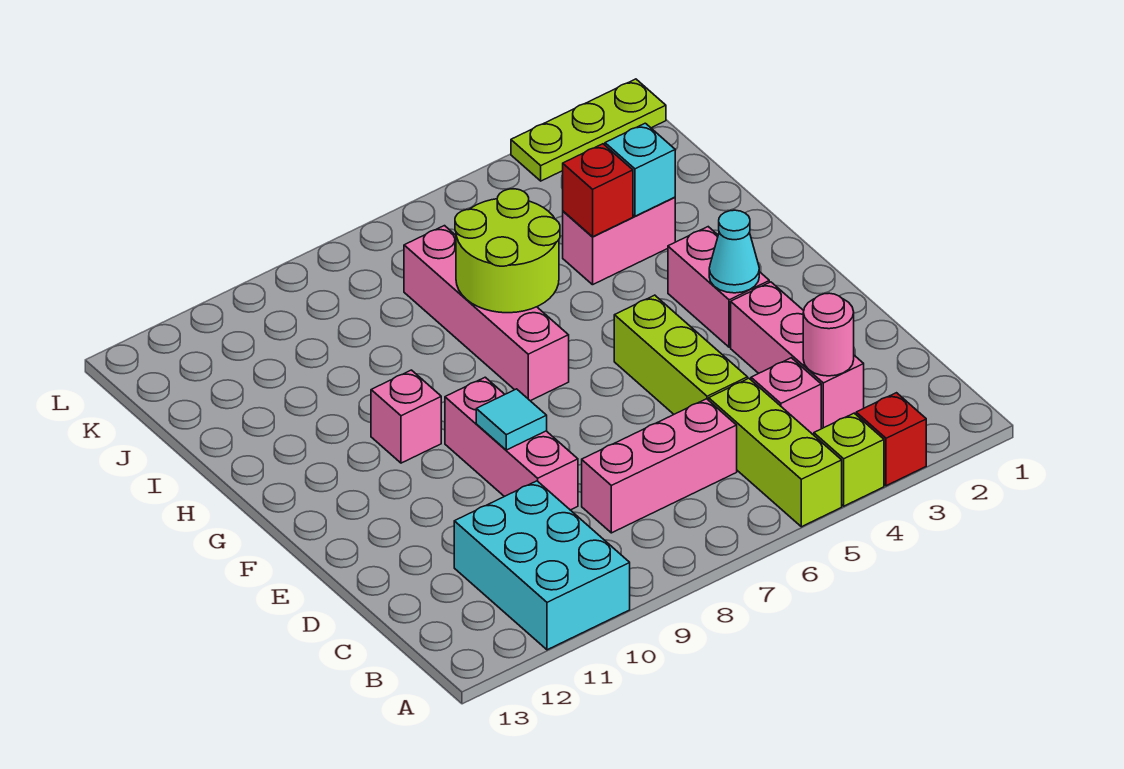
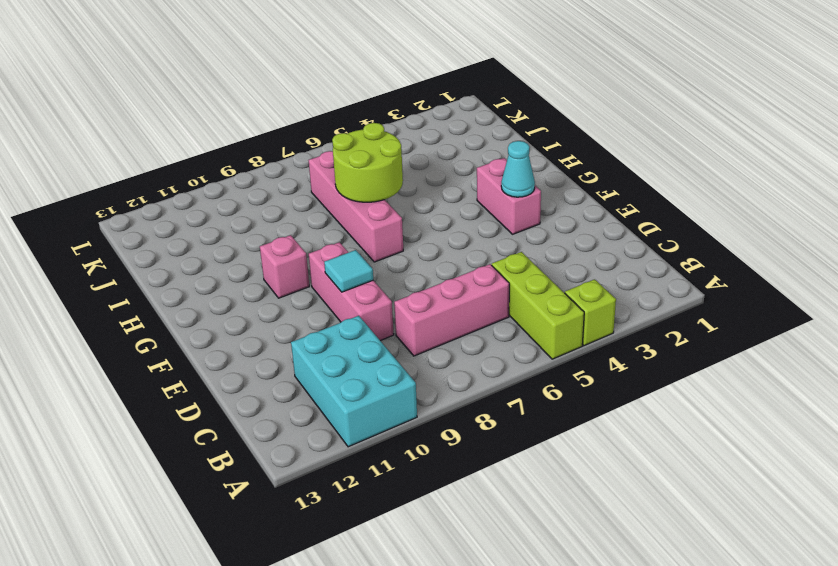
none -> red brick A3 level 1
none -> pink brick C3:E3 level 1
none -> pink brick C4 level 1

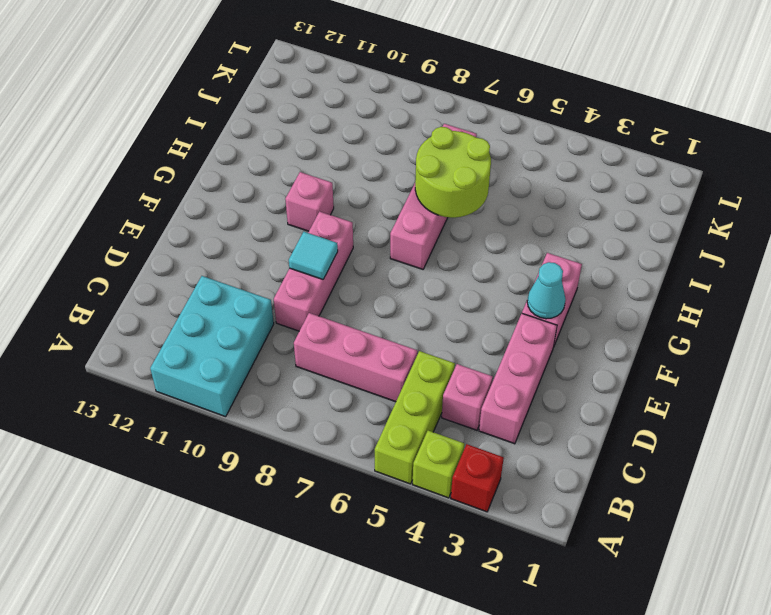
none -> lime brick D5:F5 level 1
none -> pink brick I3:I4 level 1
none -> lime plate L1:L3 level 1

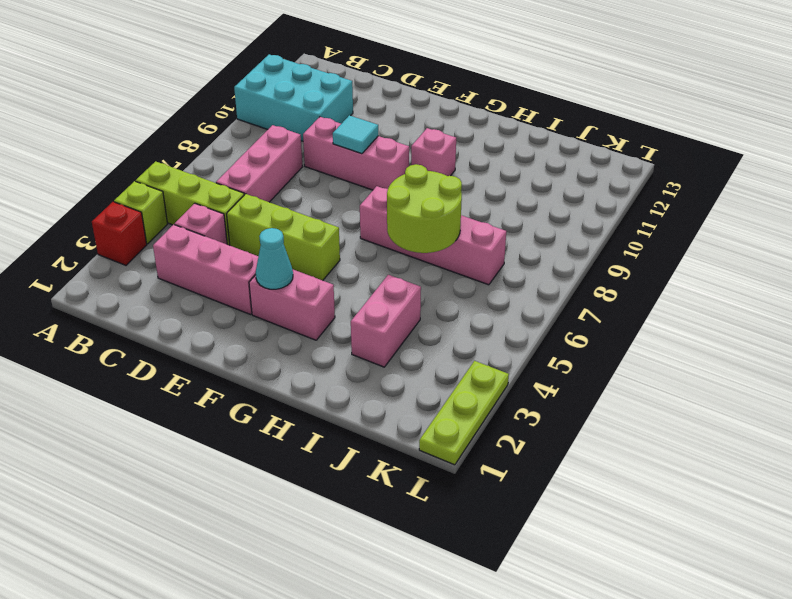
none -> pink round brick C3 level 2
none -> cyan brick I3 level 2
none -> red brick I4 level 2

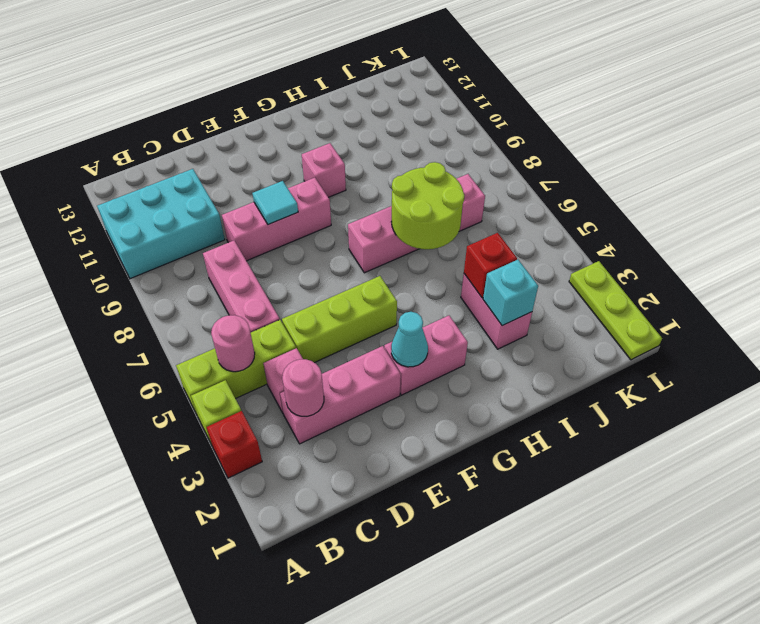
pink round brick B5 level 2 -> none

